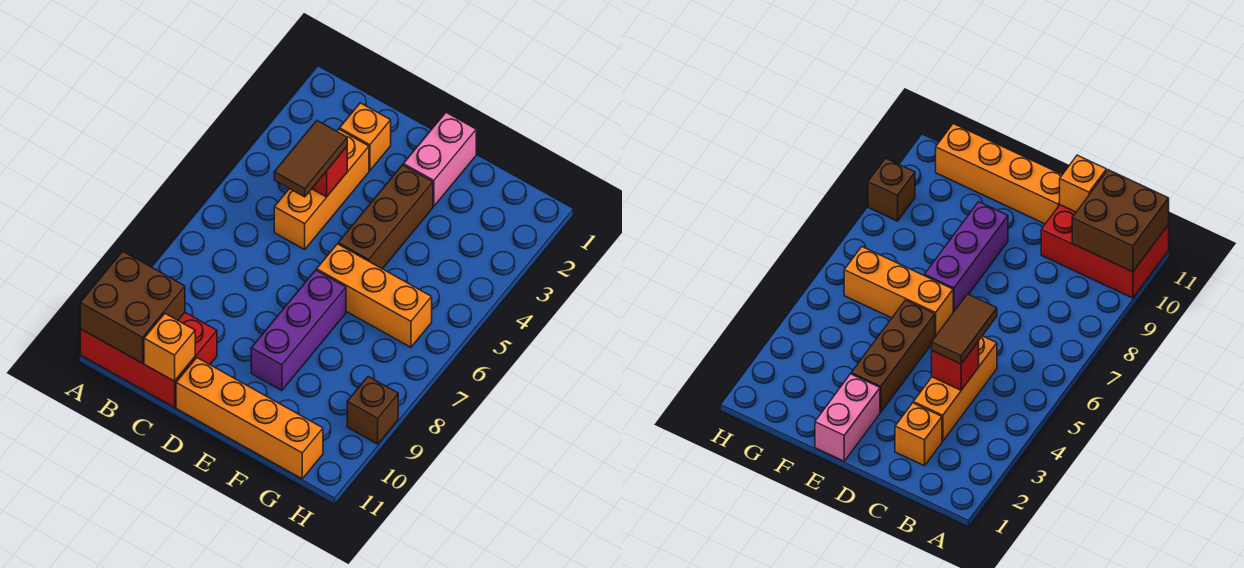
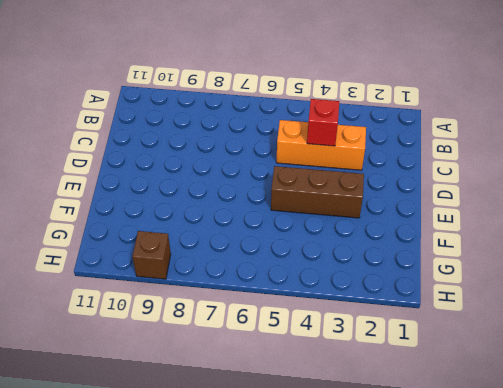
none -> red brick A10:C11 level 1
none -> orange brick C2 level 1
none -> orange brick D11:G11 level 1

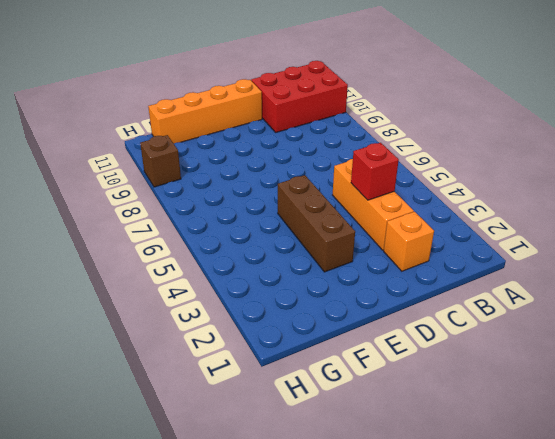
none -> pink brick E1:E2 level 1
none -> orange brick E6:G6 level 1
none -> purple brick E7:E9 level 1

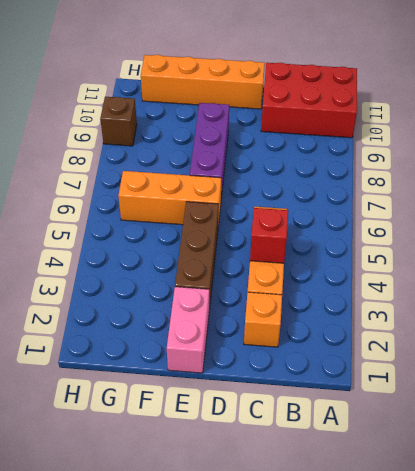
none -> brown brick A10:B11 level 2
none -> orange brick C11 level 2
none -> brown tile C4:C5 level 3

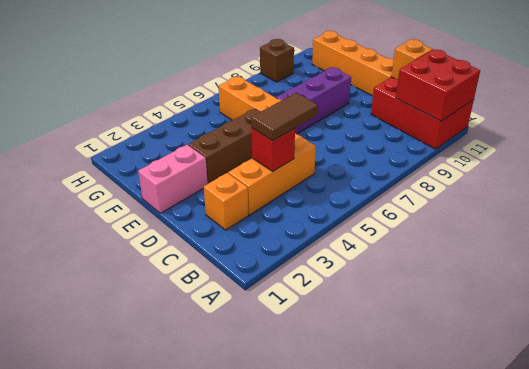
red brick A10:B11 level 2 -> brown brick A10:B11 level 2

